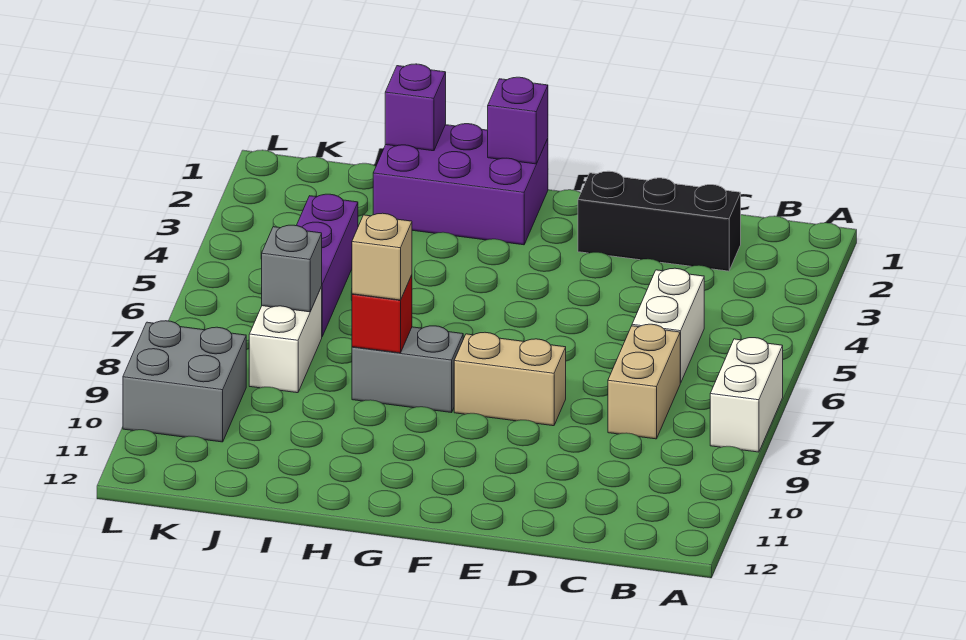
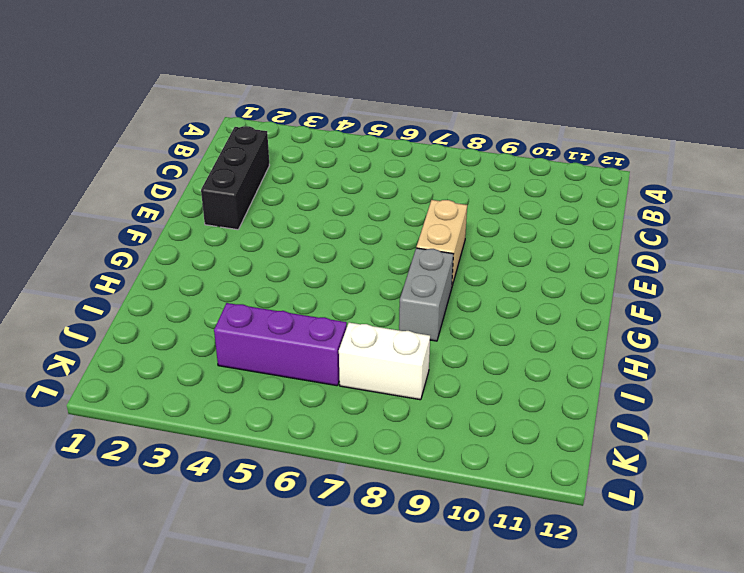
none -> white brick A7:A8 level 1
none -> white brick C5:C6 level 1
none -> tan brick C7:C8 level 1

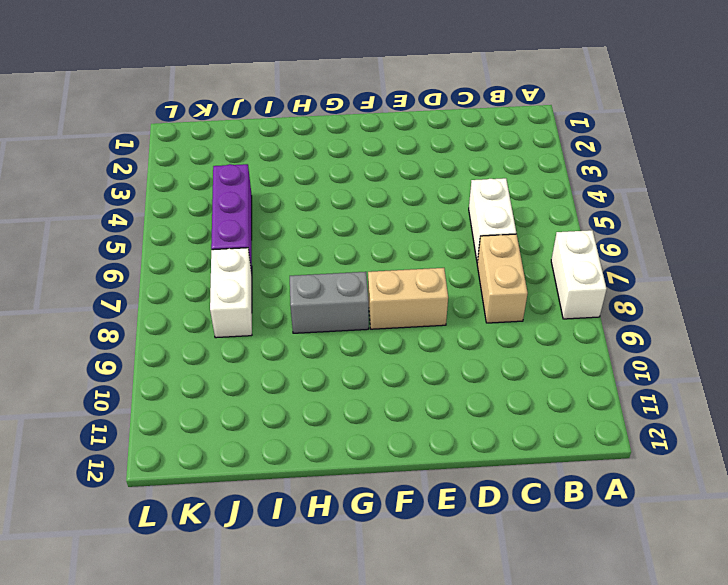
none -> black brick C2:E2 level 1
none -> purple brick G1:I2 level 1
none -> grey brick K9:L10 level 1

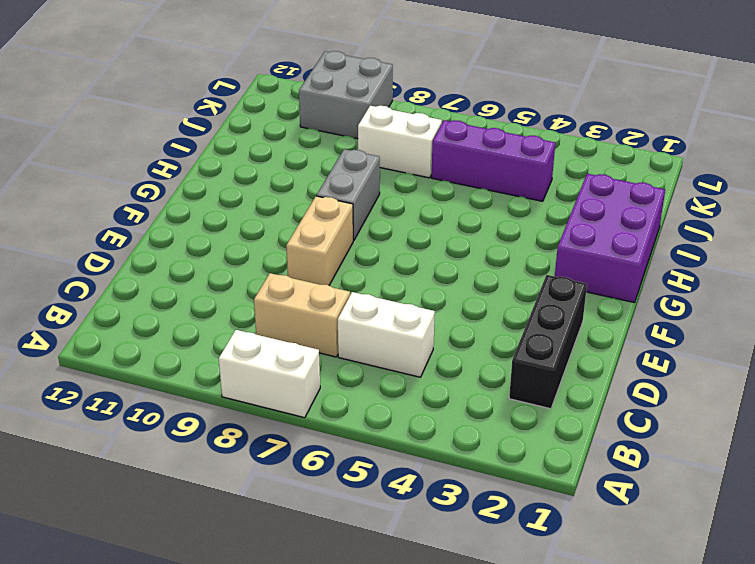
none -> purple brick G1 level 2
none -> red brick H8 level 2
none -> purple brick I1 level 2

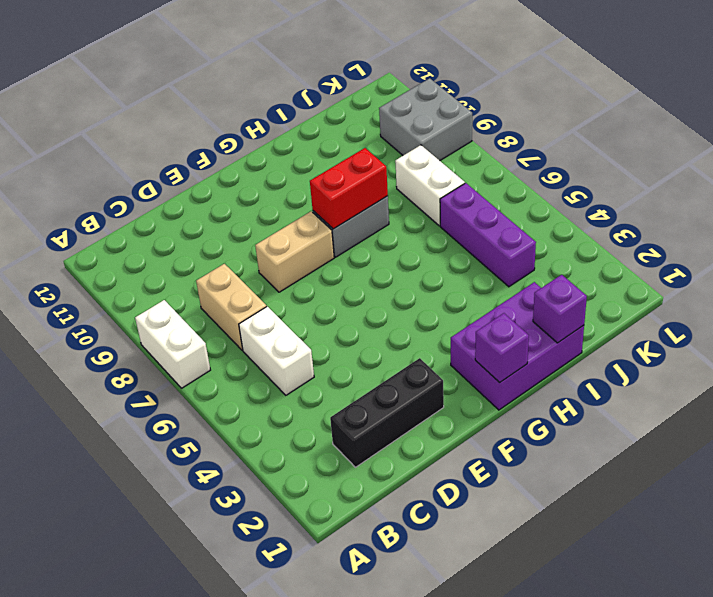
red brick G8:H8 level 2 -> red brick H8 level 2
none -> grey brick J7 level 2
none -> tan brick H8 level 3

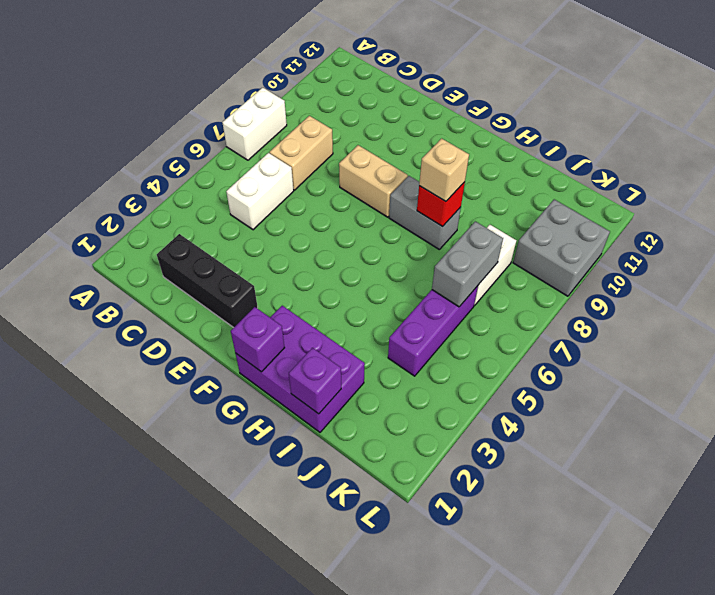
grey brick J6:J7 level 2 -> grey brick J7 level 2

